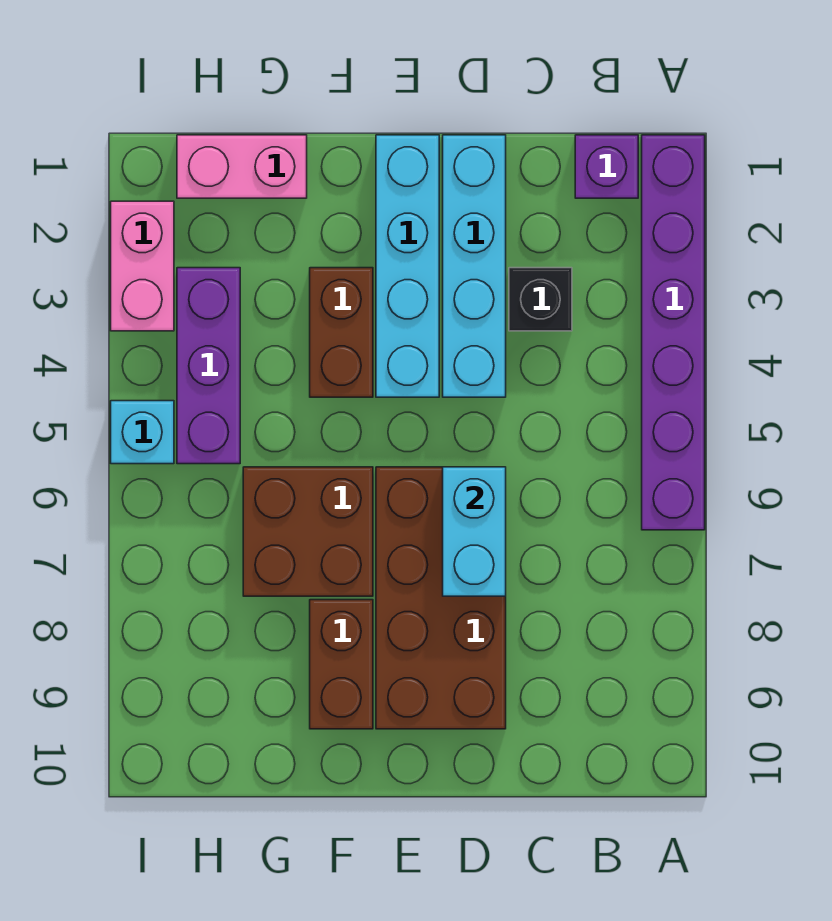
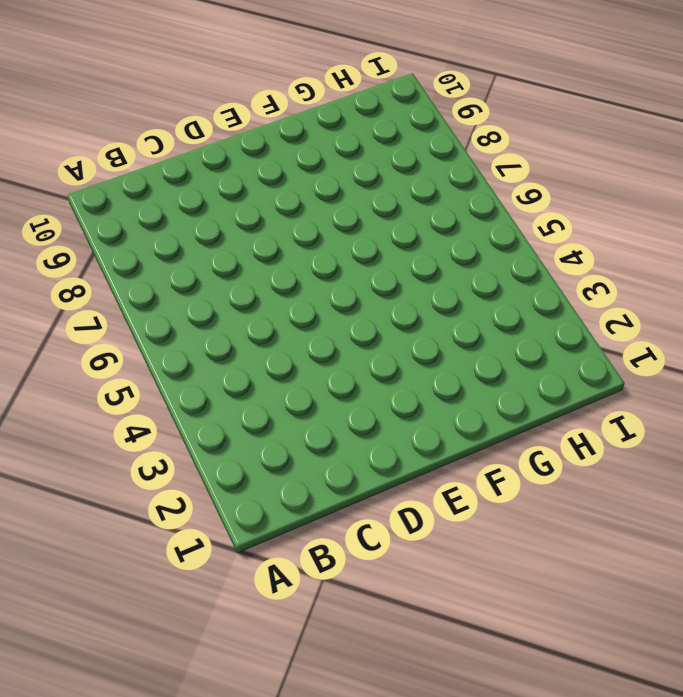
none -> purple brick A1:A6 level 1
none -> purple brick B1 level 1
none -> black brick C3 level 1

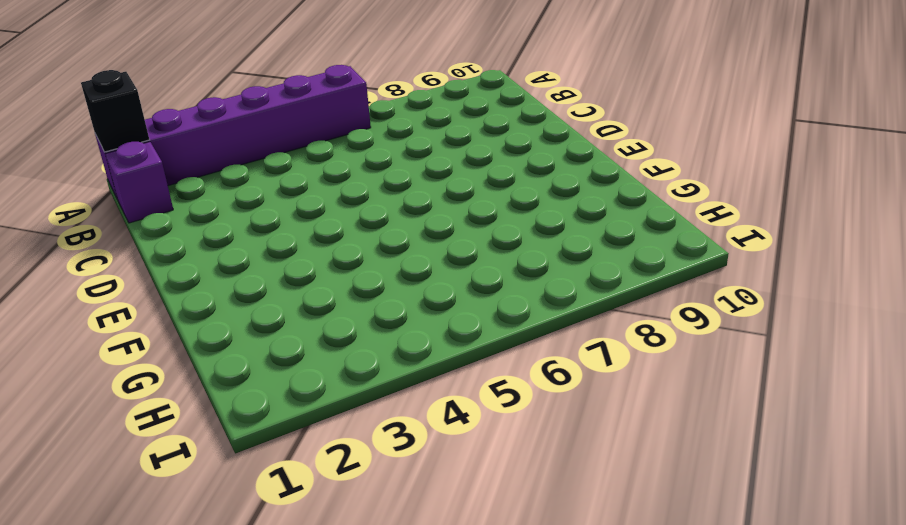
black brick A1 level 2 -> black brick C3 level 1
none -> cyan brick D1:D4 level 1
none -> brown brick D6:E9 level 1
none -> cyan brick E1:E4 level 1

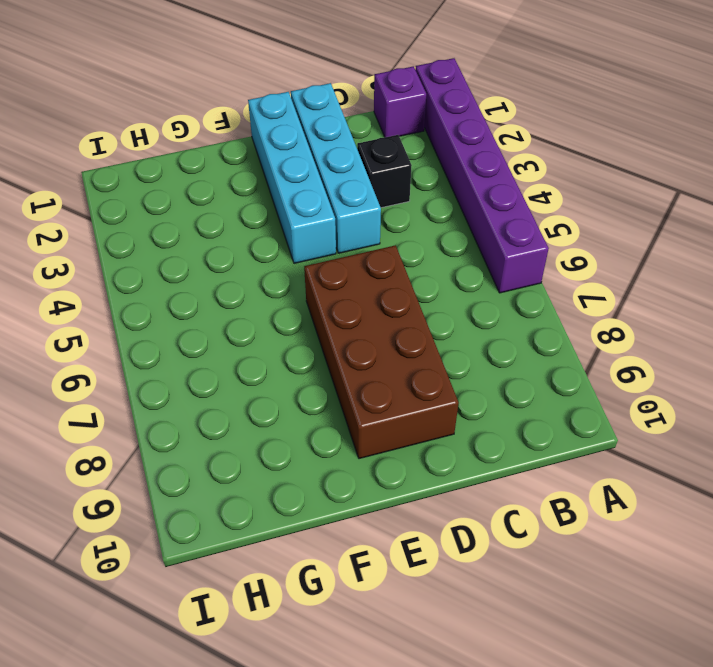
none -> brown brick F3:F4 level 1
none -> brown brick F6:G7 level 1
none -> brown brick F8:F9 level 1

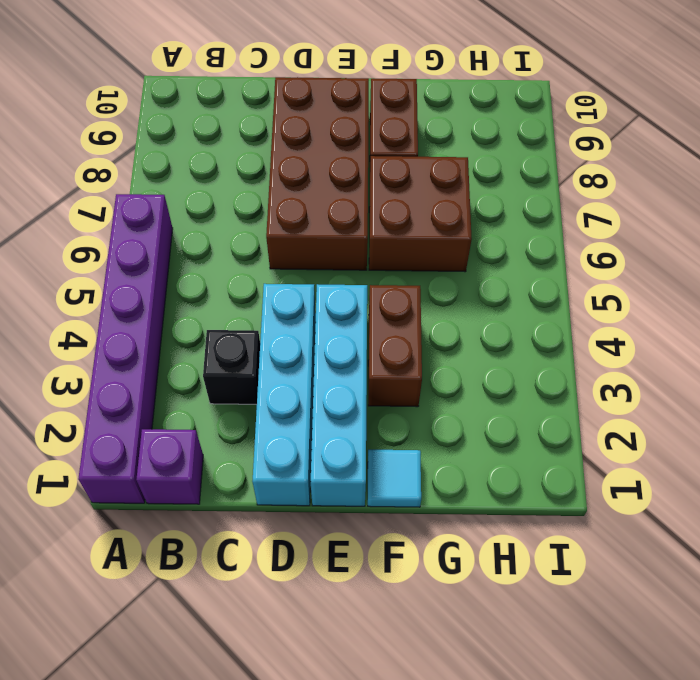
cyan tile F1 level 1 -> none
none -> pink brick G1:H1 level 1
none -> purple brick H3:H5 level 1
none -> pink brick I2:I3 level 1

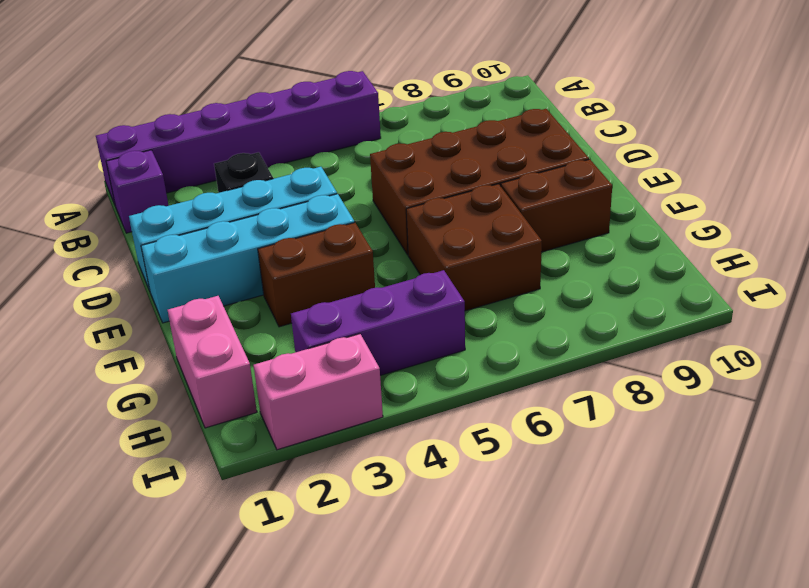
none -> cyan brick I5 level 1
none -> cyan brick D6:D7 level 2

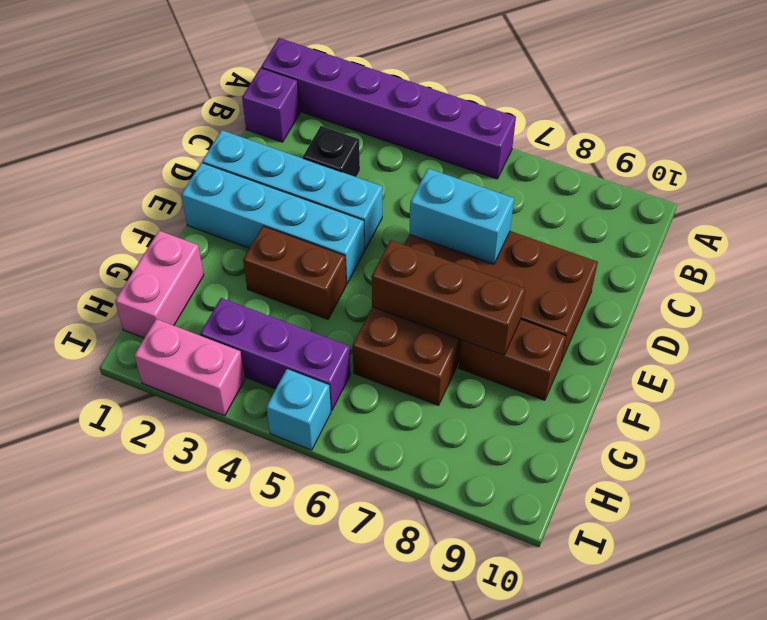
brown brick F6:F8 level 2 -> none

